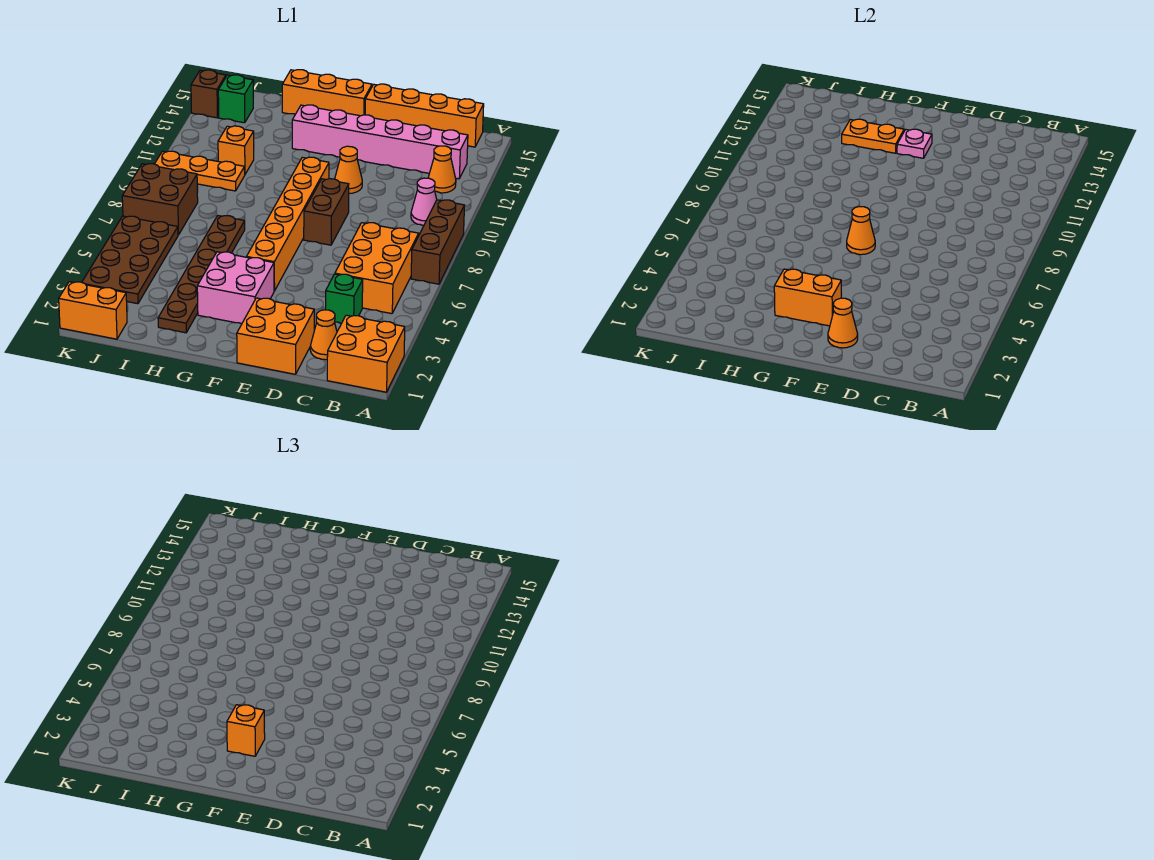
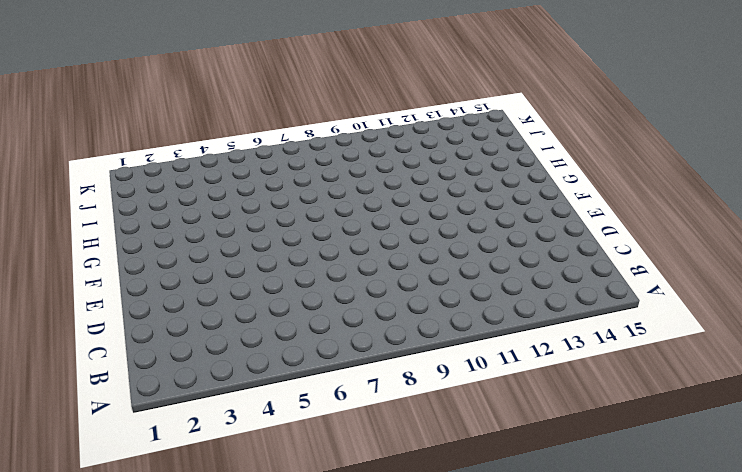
none -> orange brick A1:B2 level 1
none -> brown brick A7:A9 level 1
none -> orange brick B5:C7 level 1

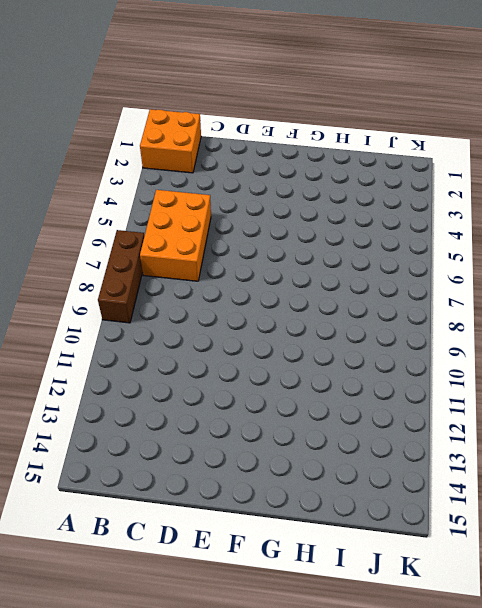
none -> pink cone B10 level 1
none -> orange cone B12 level 1
none -> pink brick B13:G13 level 1

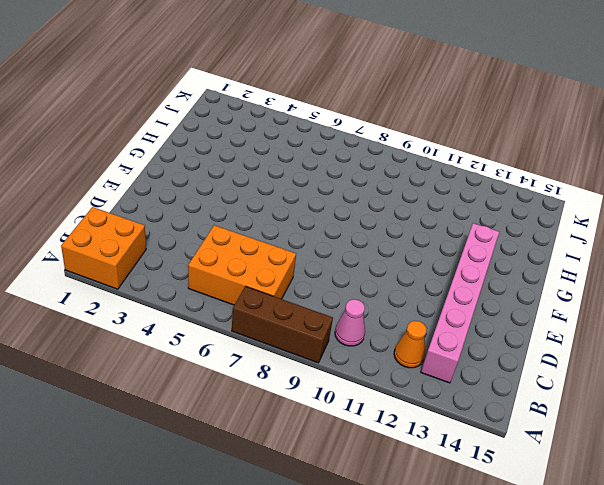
none -> orange brick B15:E15 level 1
none -> orange cone C2 level 1
none -> green brick C4 level 1

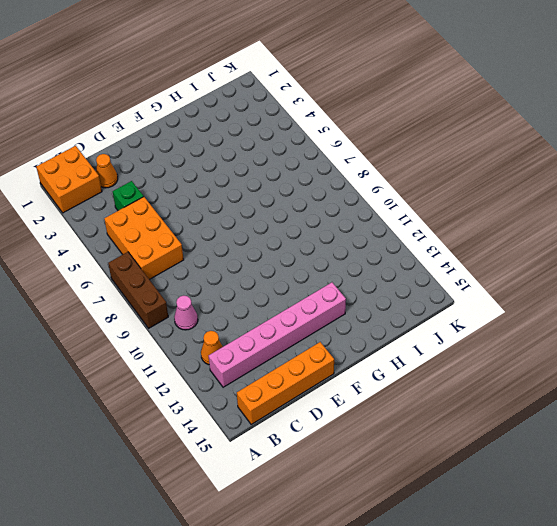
none -> orange brick D1:E2 level 1
none -> brown brick E8:E9 level 1
none -> orange cone E11 level 1

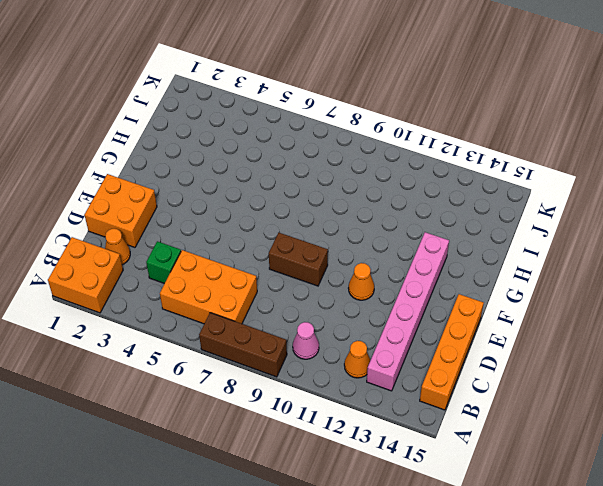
none -> pink brick F3:G4 level 1
none -> orange brick F5:F10 level 1
none -> orange brick F15:H15 level 1

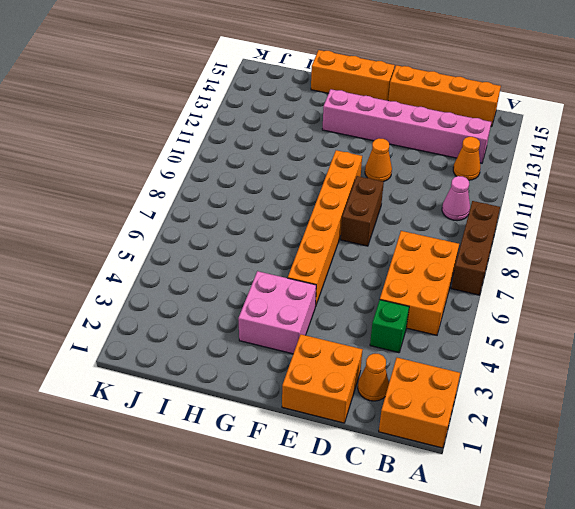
none -> brown plate H2:H7 level 1
none -> orange plate I10:K10 level 1
none -> orange brick I11 level 1

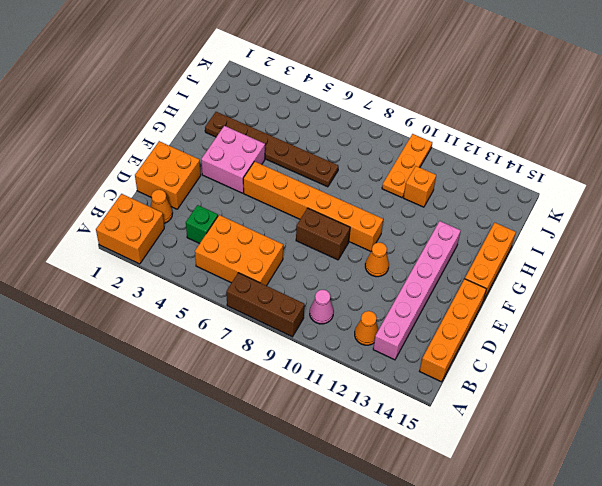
none -> orange brick J1:K1 level 1
none -> brown plate J3:K6 level 1
none -> brown brick J7:K8 level 1

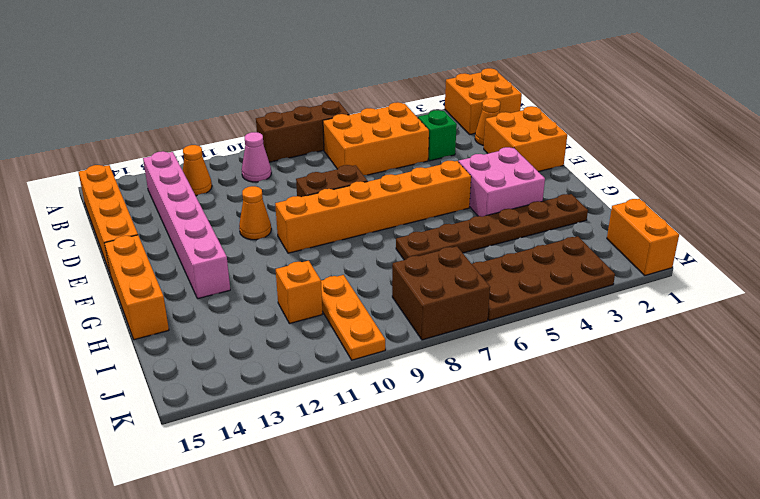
none -> green brick J14 level 1
none -> brown brick K14 level 1
none -> orange cone E2 level 2

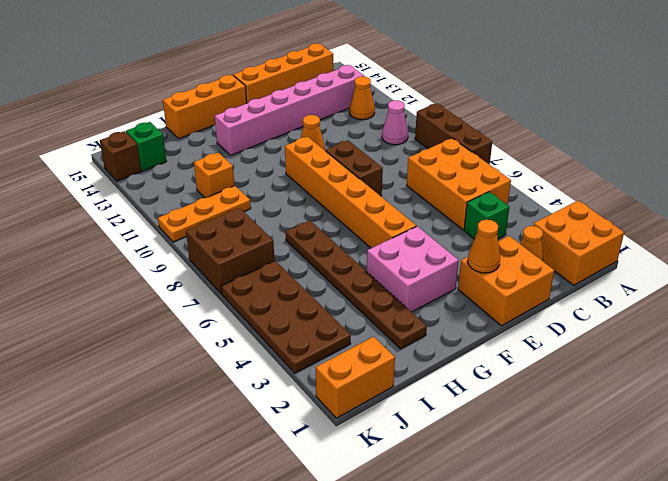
none -> orange brick F3:G3 level 2
none -> orange cone F7 level 2
none -> pink plate F13 level 2

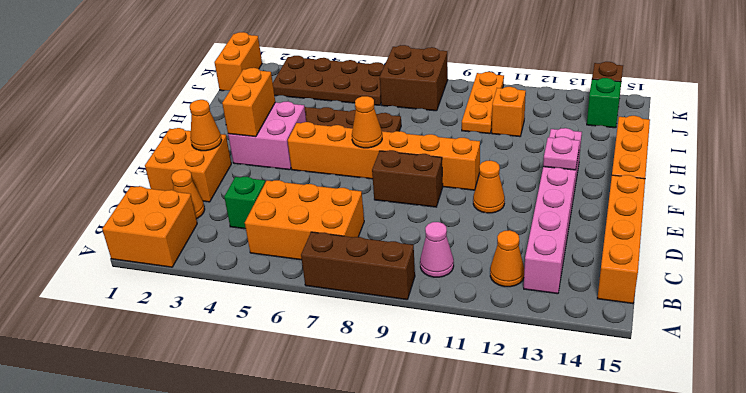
none -> orange plate G13:H13 level 2
none -> orange brick F3 level 3

